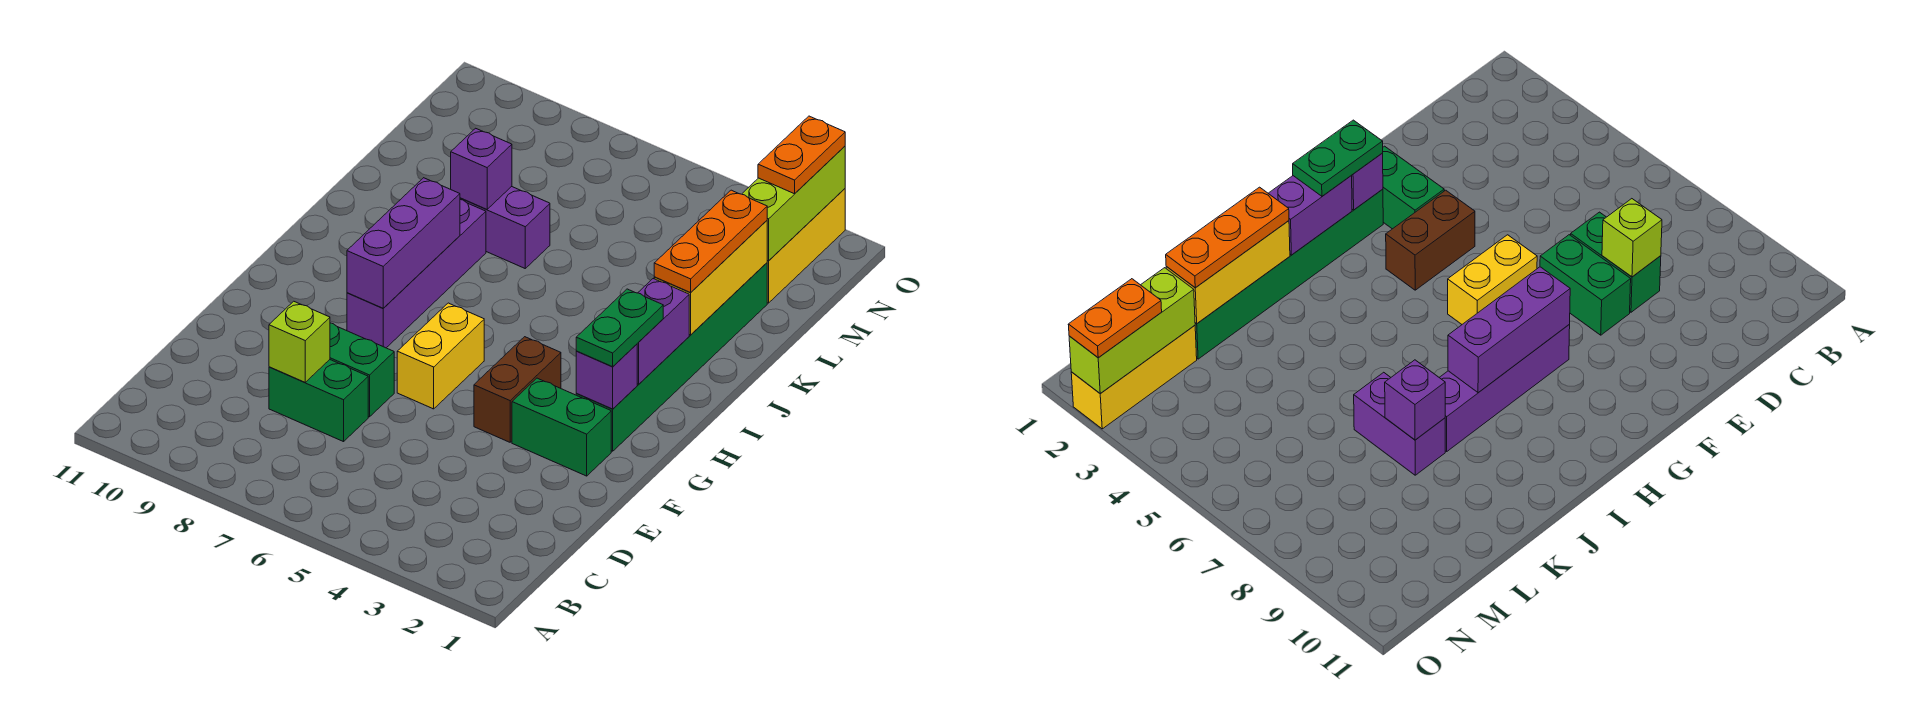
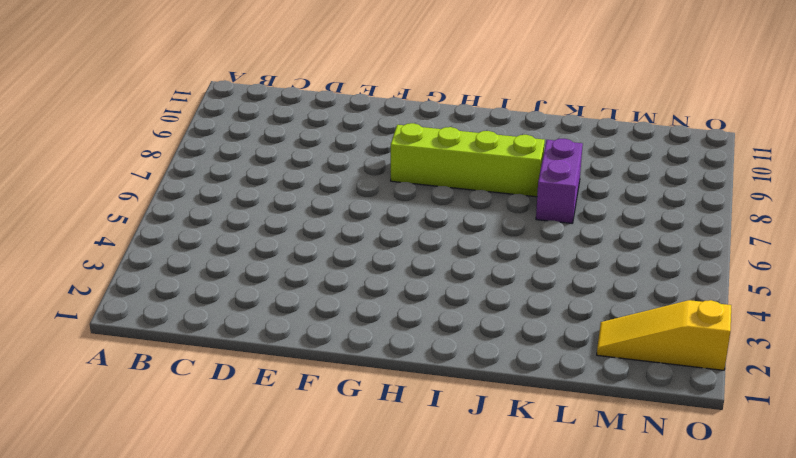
lime brick G8:J8 level 1 -> purple brick G8:J8 level 1
yellow slope M2:O2 level 1 top O -> yellow brick M2:O2 level 1
none -> green brick D7:D8 level 1
none -> green brick E7:E8 level 1
none -> green brick F2:F3 level 1

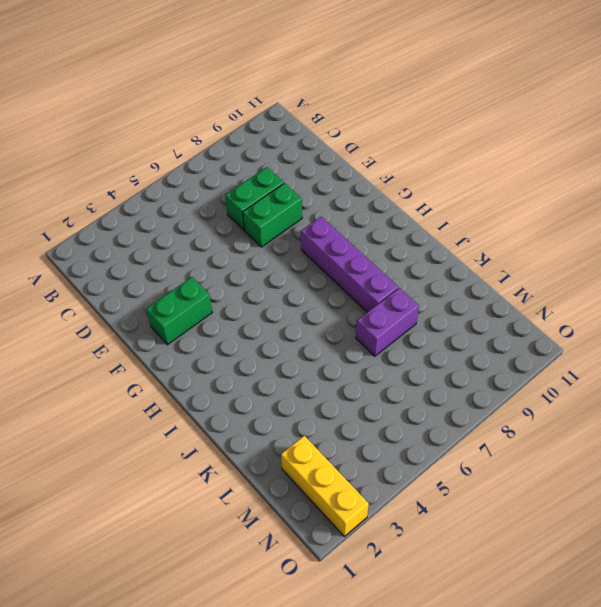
none -> brown brick F4:G4 level 1
none -> yellow brick F6:G6 level 1
none -> green brick G2:L2 level 1

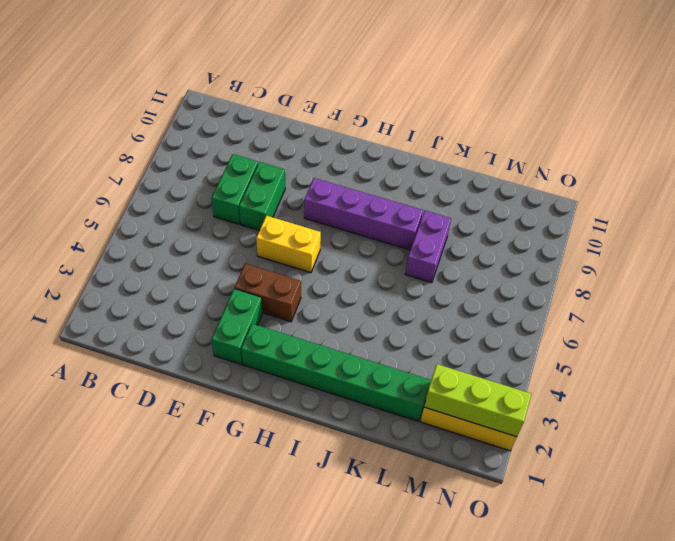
none -> lime brick D8 level 2
none -> purple brick G2 level 2
none -> purple brick G8:I8 level 2

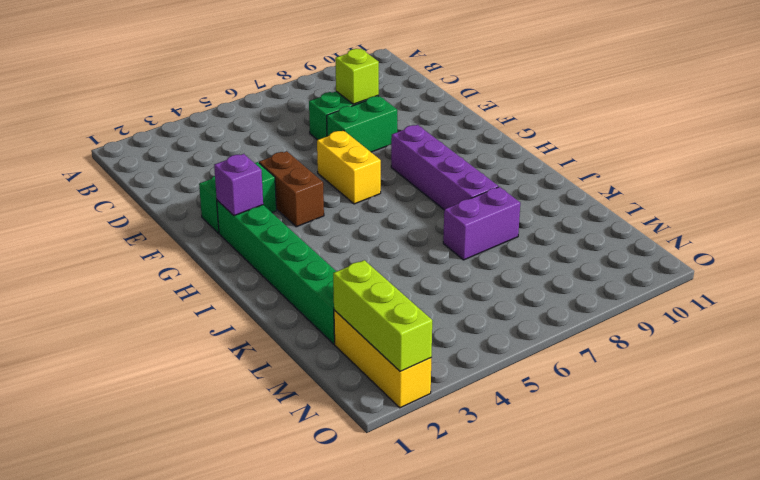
none -> purple brick G8:I8 level 2
none -> purple brick H2:I2 level 2
none -> yellow brick J2:L2 level 2

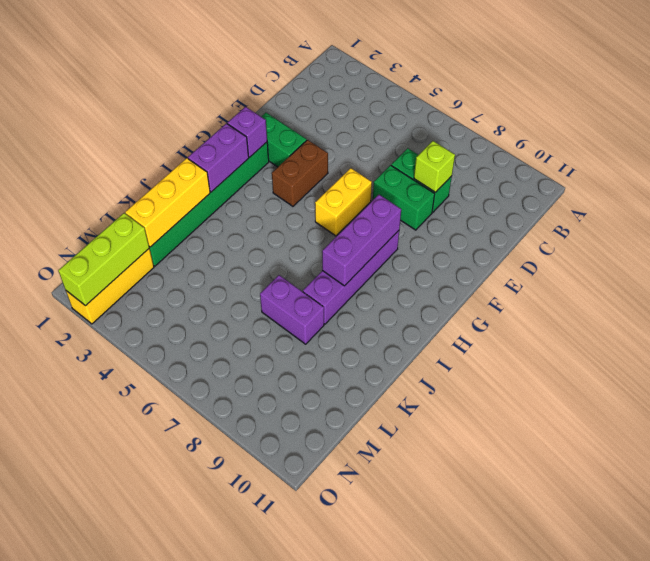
none -> purple brick K8 level 2
none -> green plate G2:H2 level 3
none -> orange plate J2:L2 level 3

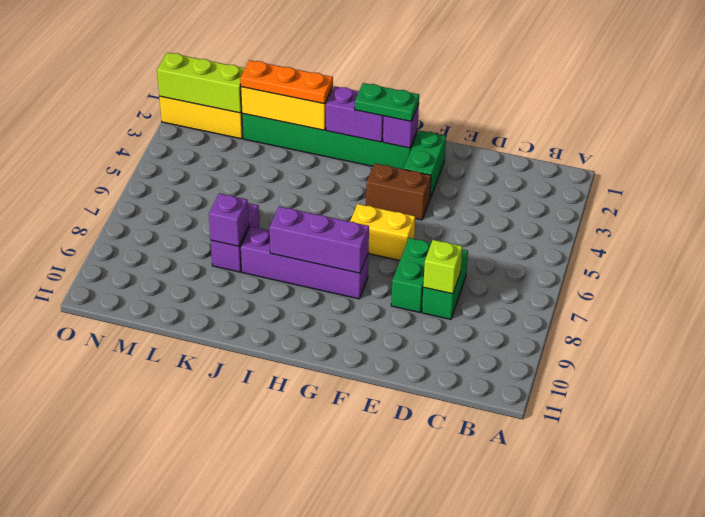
none -> orange plate N2:O2 level 3

